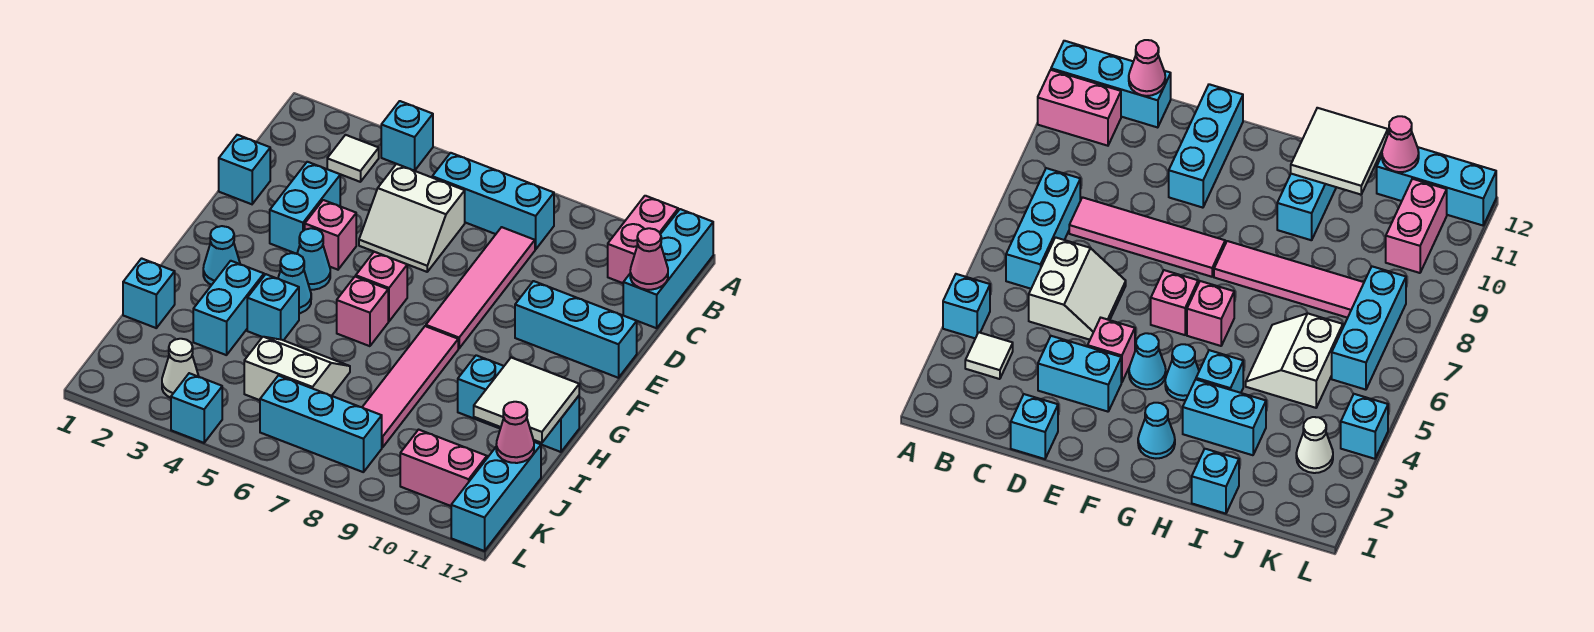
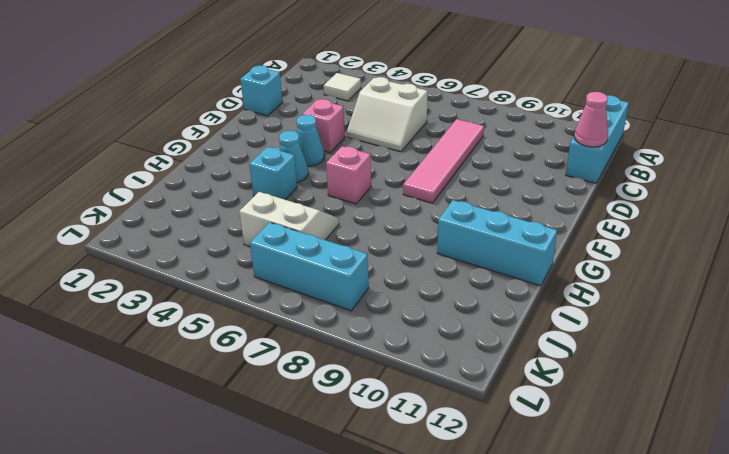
none -> cyan brick A4 level 1
none -> pink brick A11:B11 level 1
none -> cyan brick B6:B8 level 1
none -> cyan brick D3:E3 level 1

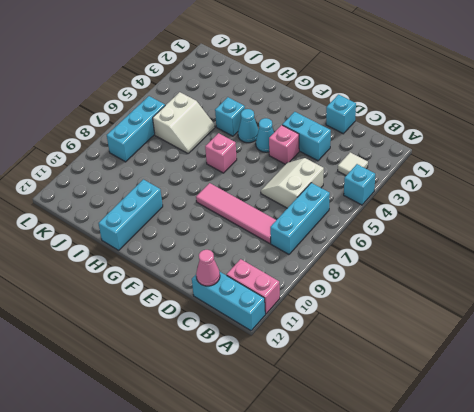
none -> cyan brick E10:E12 level 1
none -> pink brick F6 level 1
none -> cyan cone G2 level 1
none -> pink tile G8:J8 level 1

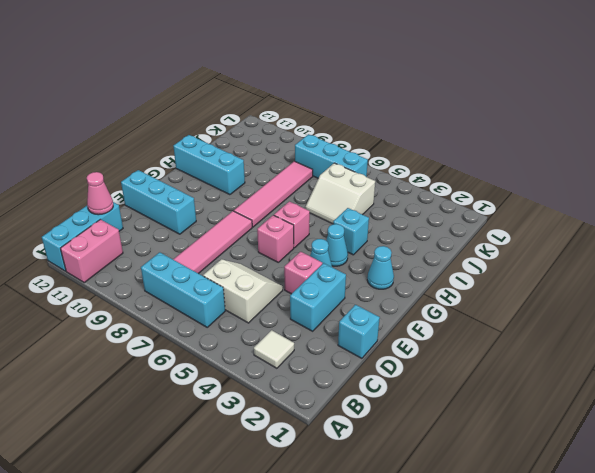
none -> cyan brick A4 level 1
none -> cyan brick H3:I3 level 1
none -> cyan brick I1 level 1
none -> cyan brick J12:L12 level 1

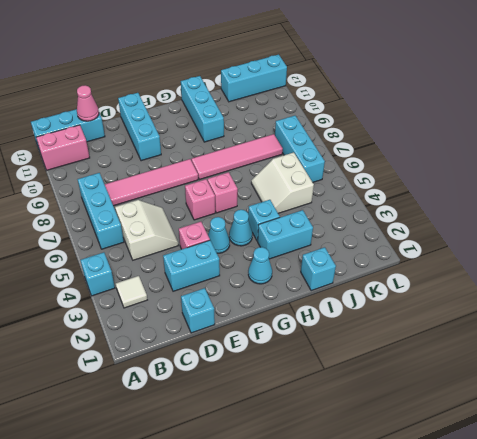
none -> white cone K3 level 1
none -> pink brick K10:K11 level 1
none -> cyan brick L4 level 1
none -> white tile H11:I12 level 2

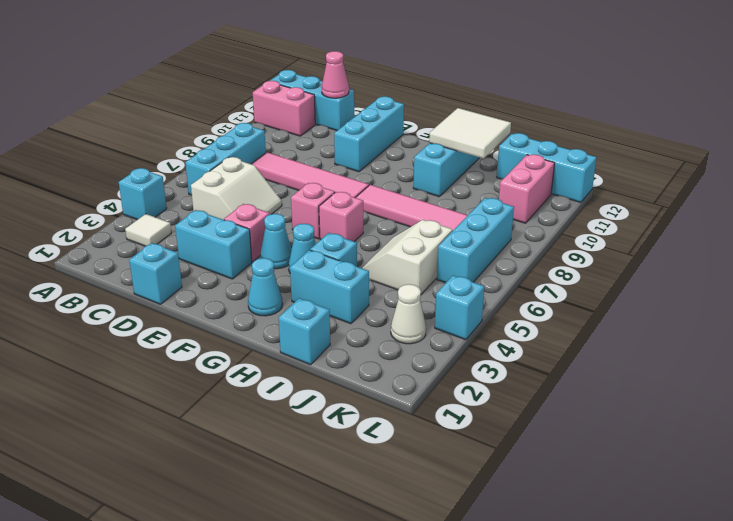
none -> pink cone J12 level 2

